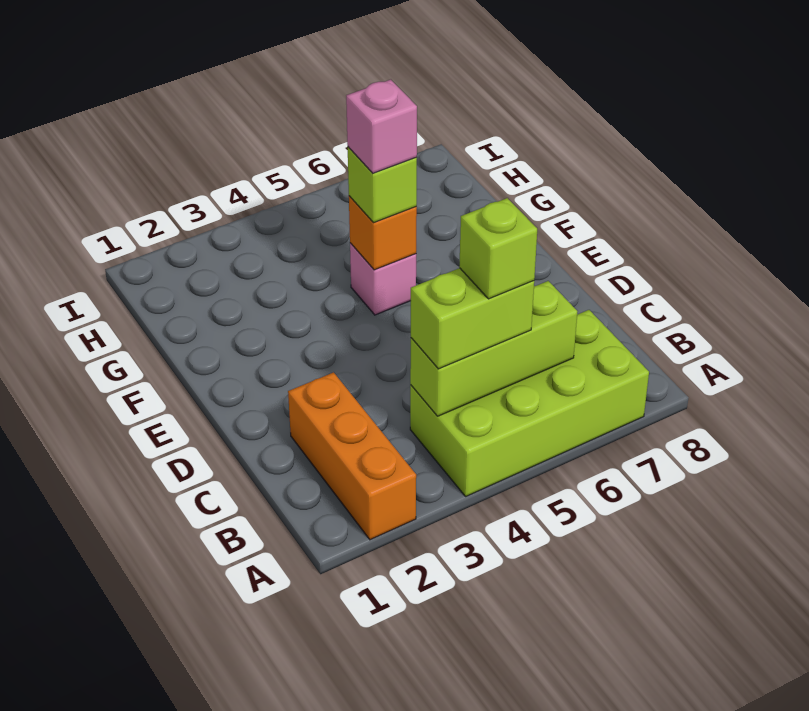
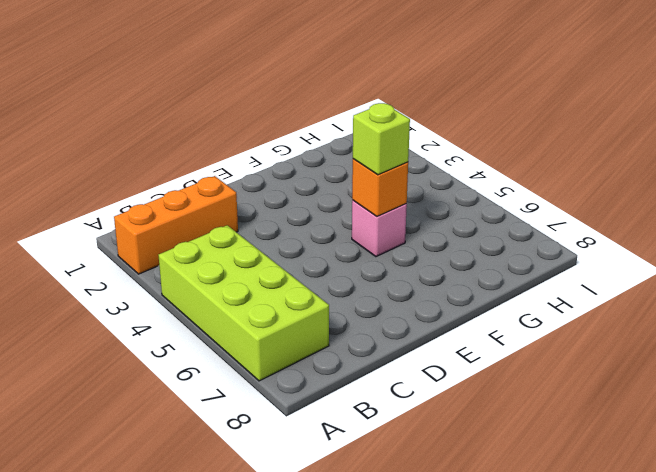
none -> lime brick B4:B6 level 2
none -> lime brick B4:B5 level 3

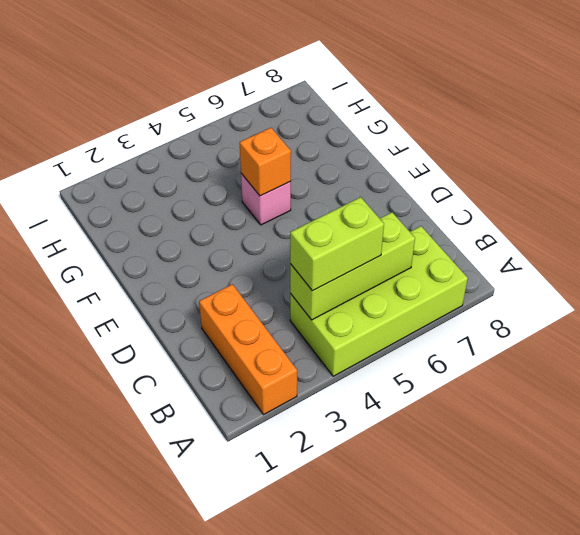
none -> lime brick F5 level 3
none -> lime brick B5 level 4

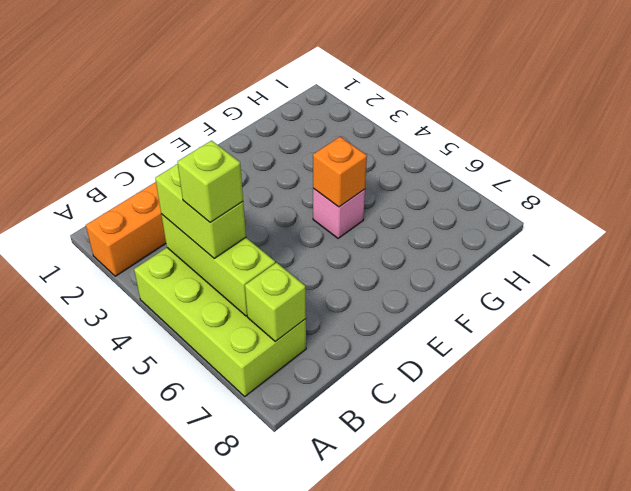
lime brick B7 level 2 -> lime brick F5 level 3
none -> pink brick F5 level 4

